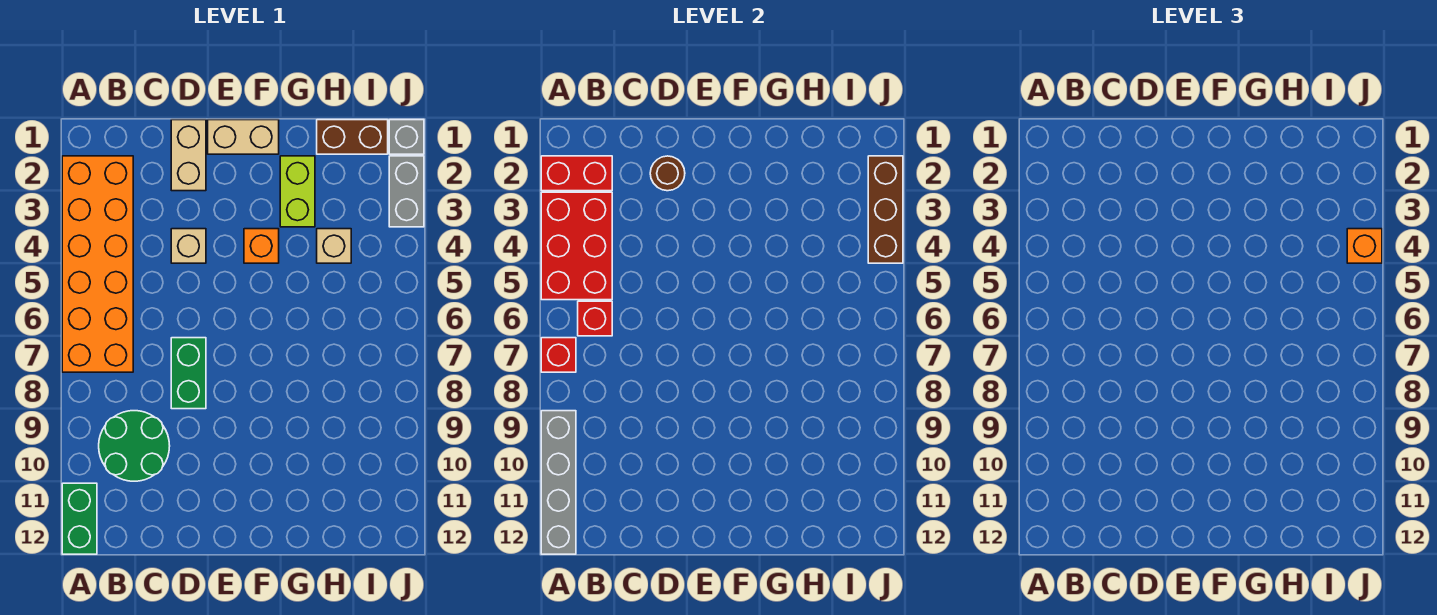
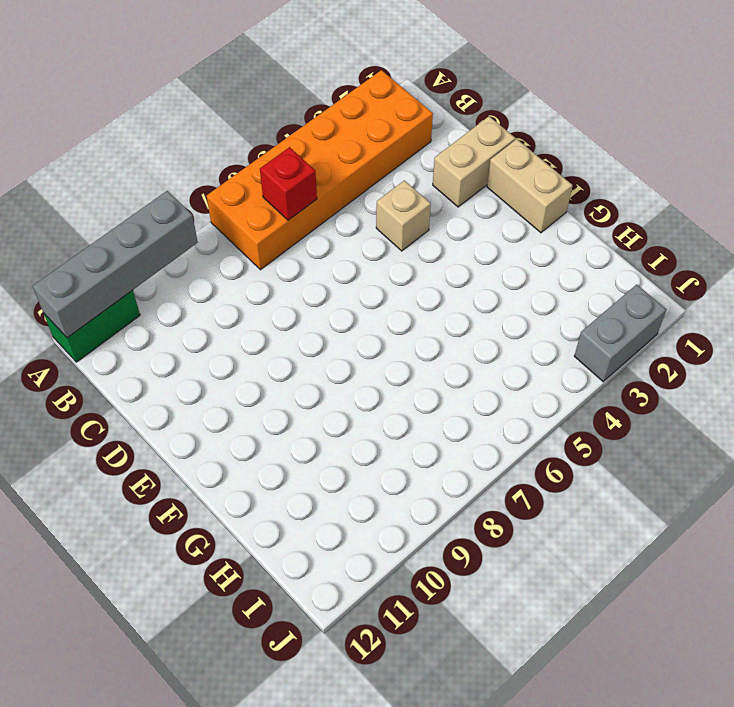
none -> green round brick B9:C10 level 1
none -> green brick D7:D8 level 1
none -> orange brick F4 level 1

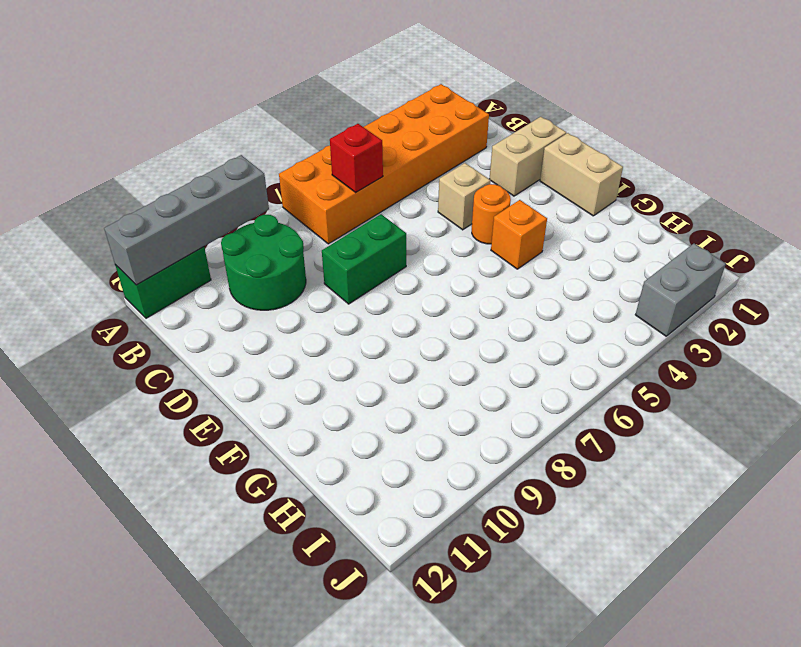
orange round brick E4 level 1 -> none
none -> lime brick G2:G3 level 1
none -> brown brick H1:I1 level 1
none -> tan brick H4 level 1

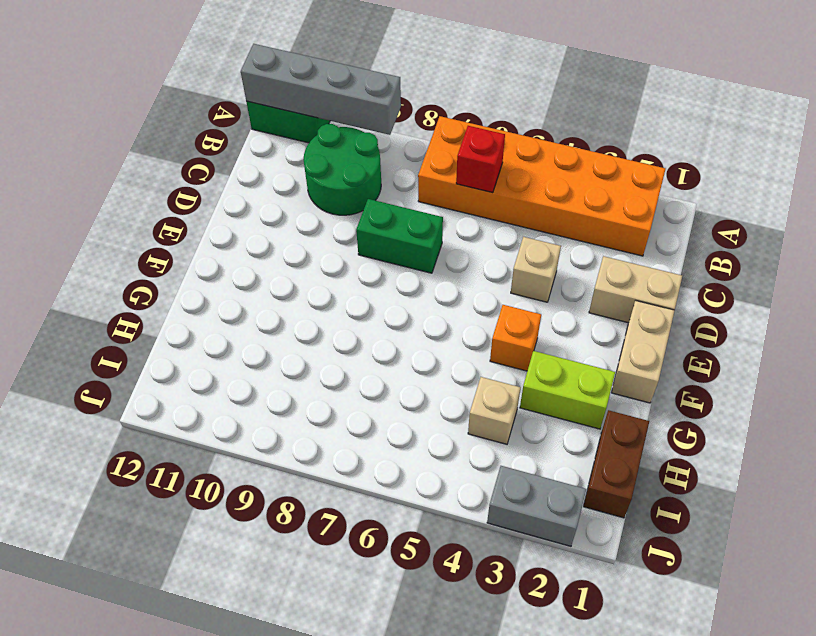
none -> grey brick J1 level 1
none -> red brick A2:B2 level 2
none -> red brick A3:B5 level 2

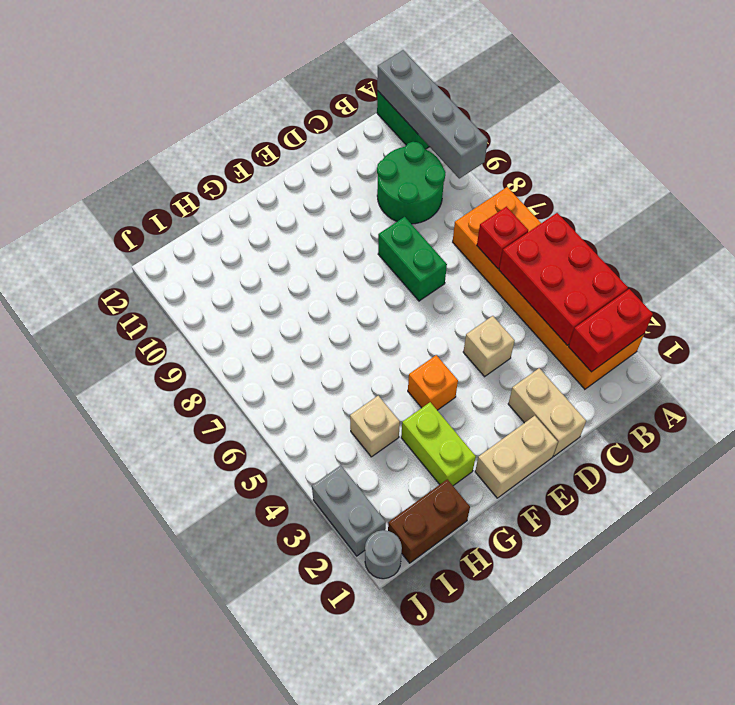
grey round brick J1 level 1 -> grey brick J1 level 1
none -> red brick A7 level 2
none -> brown round brick D2 level 2
none -> brown brick J2:J4 level 2

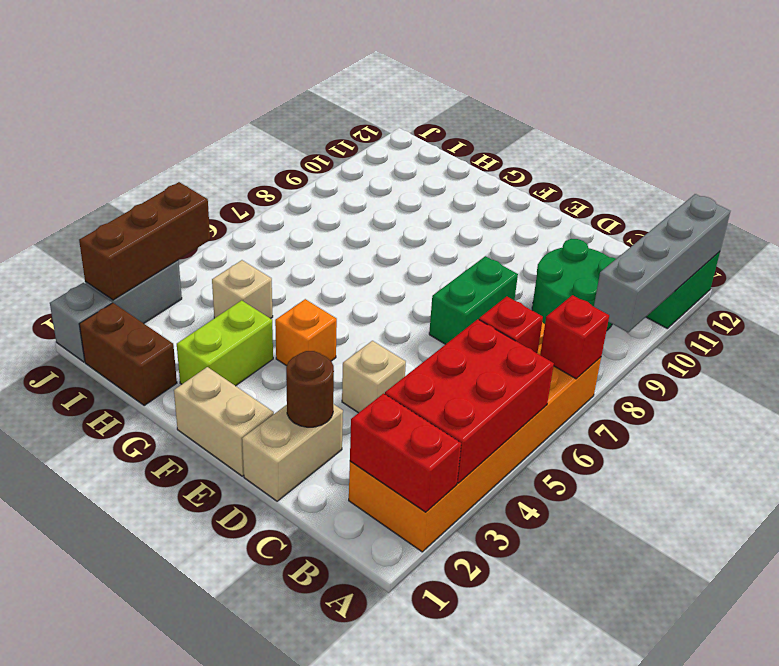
none -> orange brick J4 level 3

